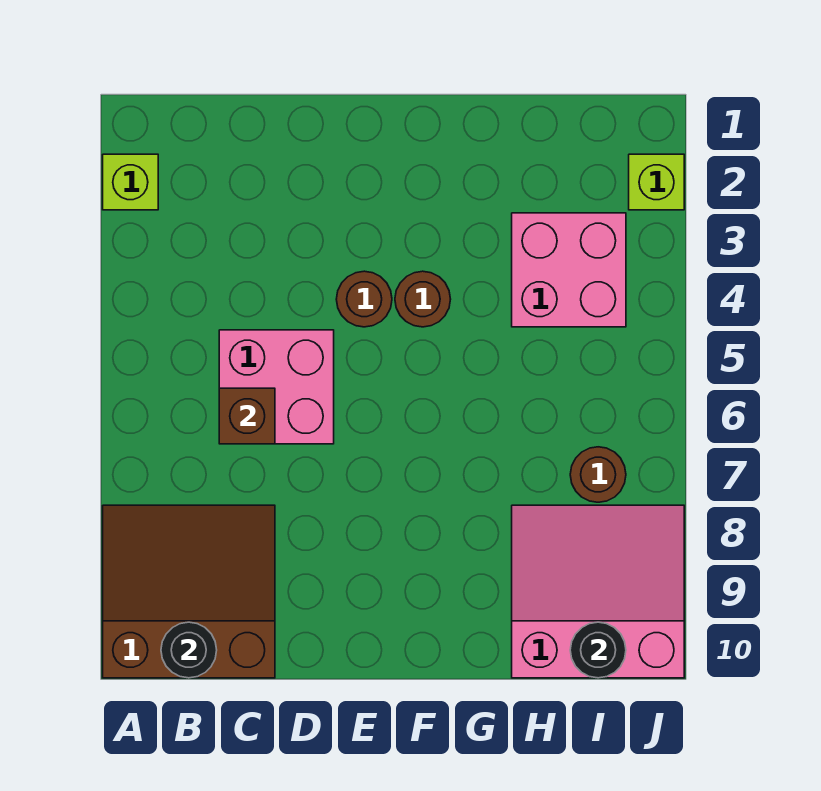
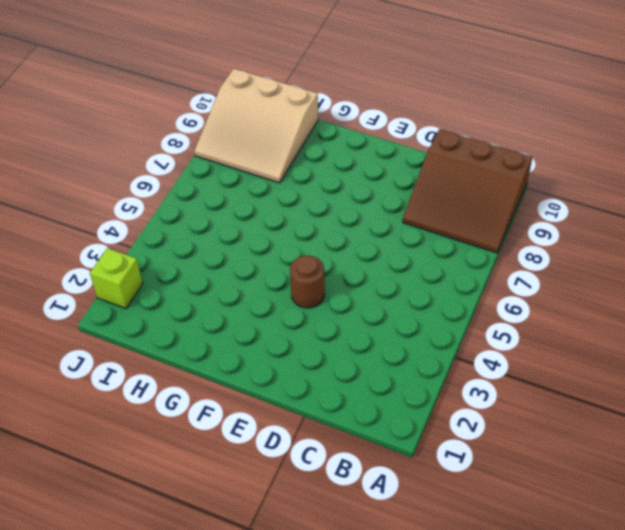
tan slope H8:J10 level 1 top 10 -> pink slope H8:J10 level 1 top 10
none -> lime brick A2 level 1
none -> pink brick C5:D6 level 1
none -> brown round brick F4 level 1

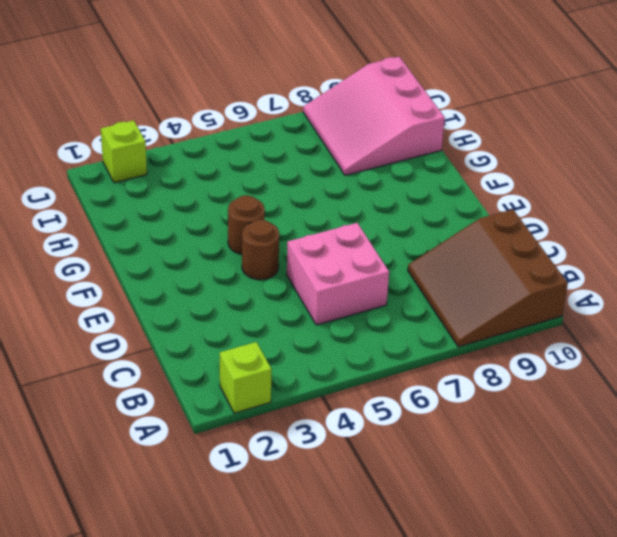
none -> pink brick H3:I4 level 1
none -> brown round brick I7 level 1
none -> black round brick B10 level 2

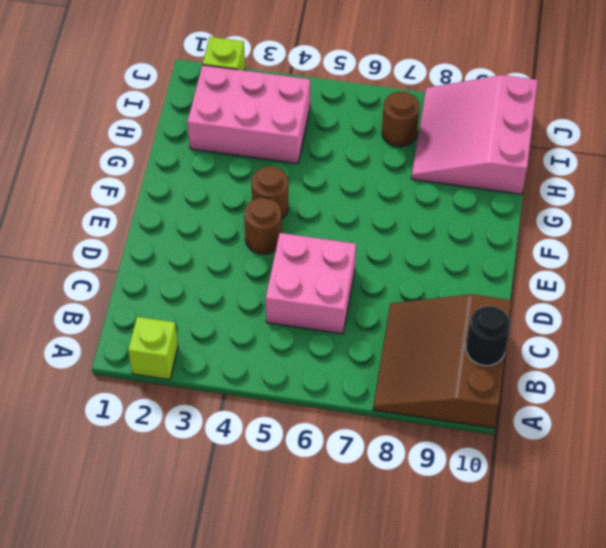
pink brick H2:I4 level 1 -> pink brick H3:I4 level 1
none -> brown brick C6 level 2
none -> black round brick I10 level 2

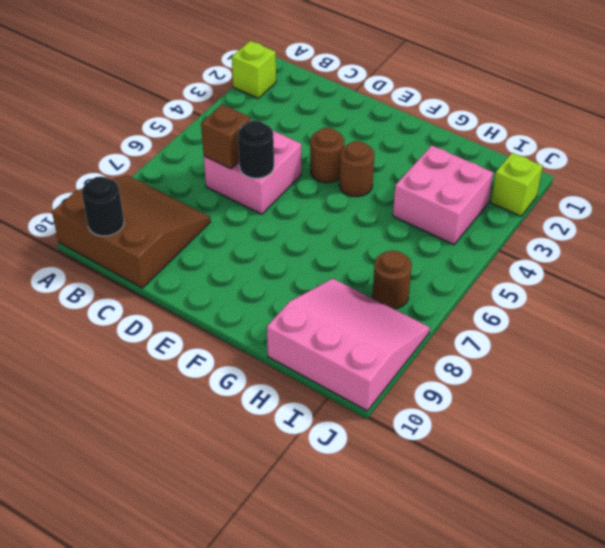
black round brick D6 level 2 -> black round brick I10 level 2

